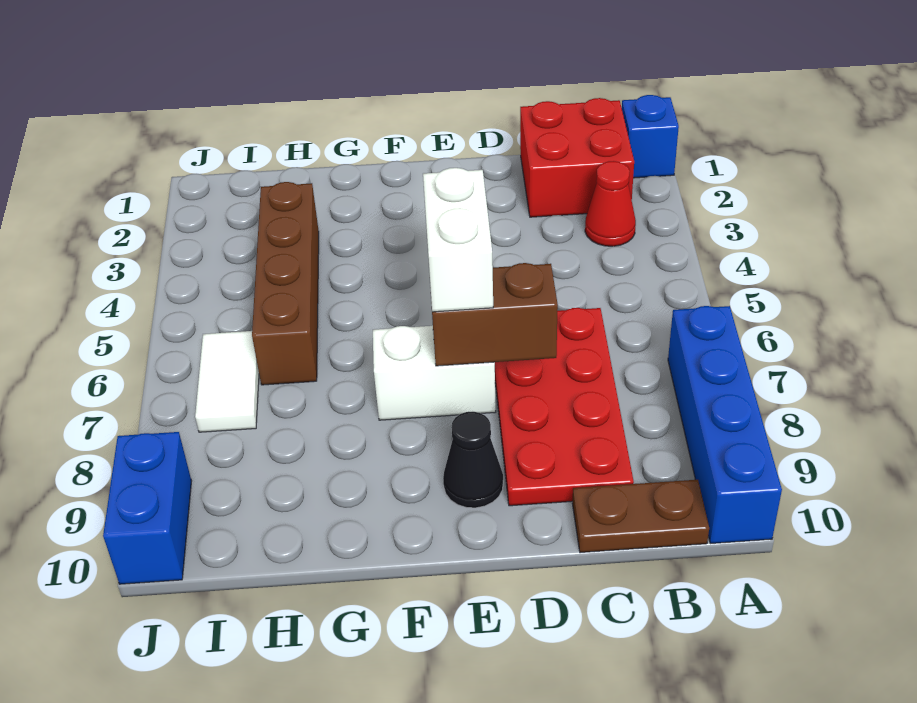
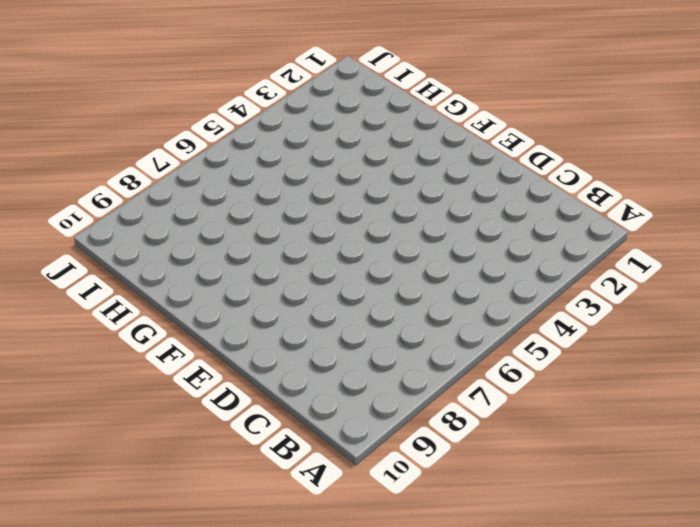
none -> blue brick A1 level 1
none -> blue brick A7:A10 level 1
none -> red brick B1:C2 level 1

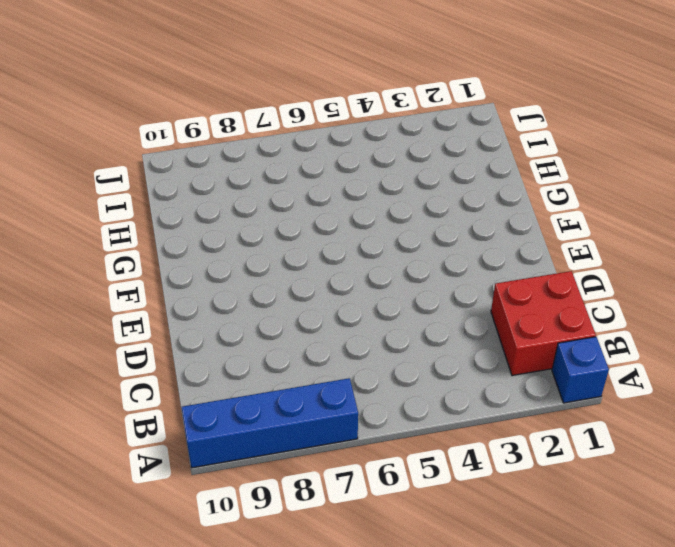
none -> red cone B3 level 1
none -> brown plate B10:C10 level 1
none -> red plate C6:D9 level 1

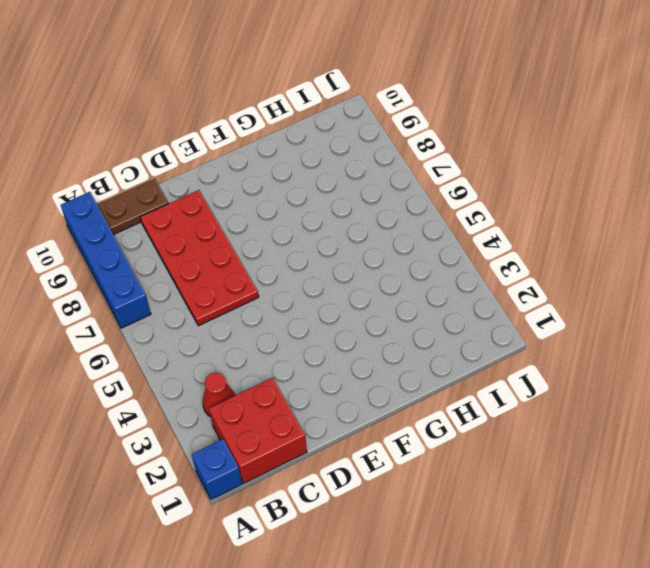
none -> white brick E7:F7 level 1
none -> black cone E9 level 1
none -> brown brick H3:H6 level 1

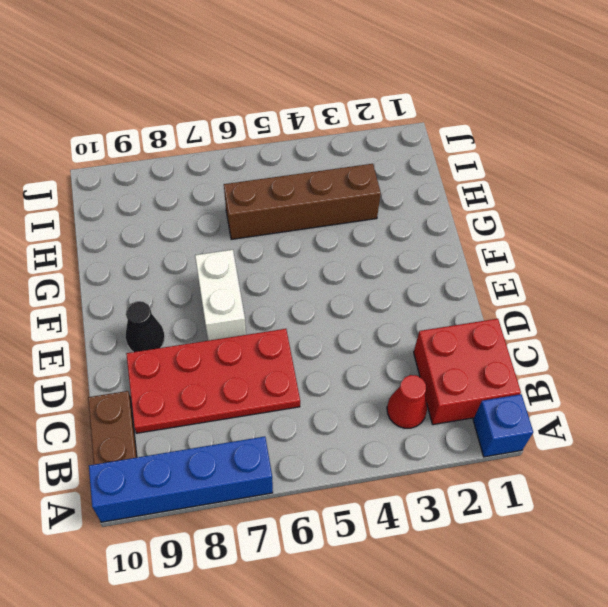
none -> white tile I6:I7 level 1
none -> blue brick J9:J10 level 1
none -> brown brick D7:E7 level 2

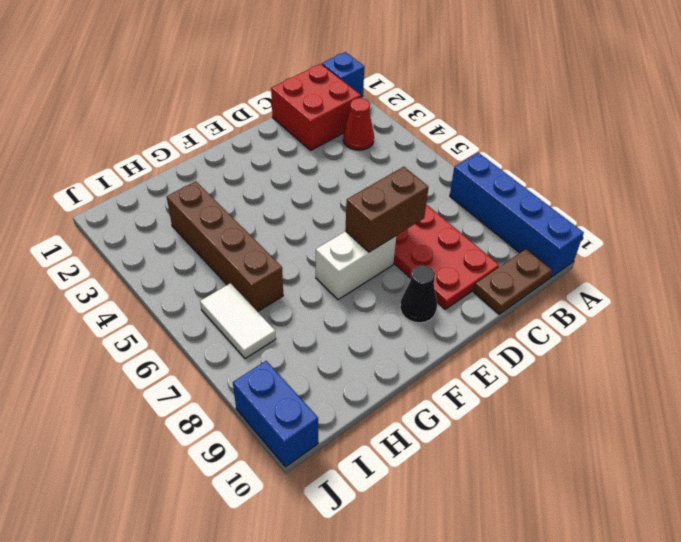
none -> white brick E6:E7 level 3

